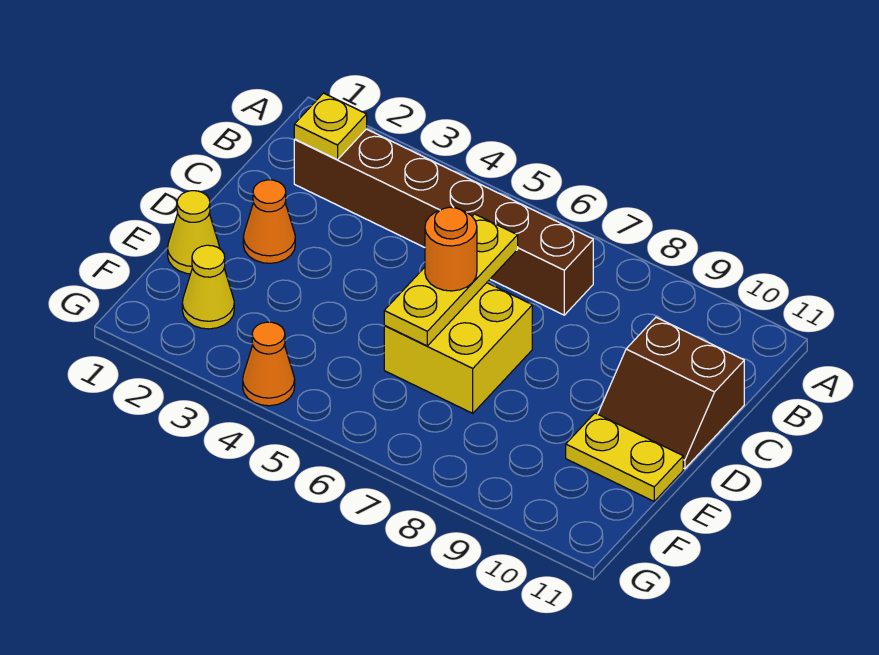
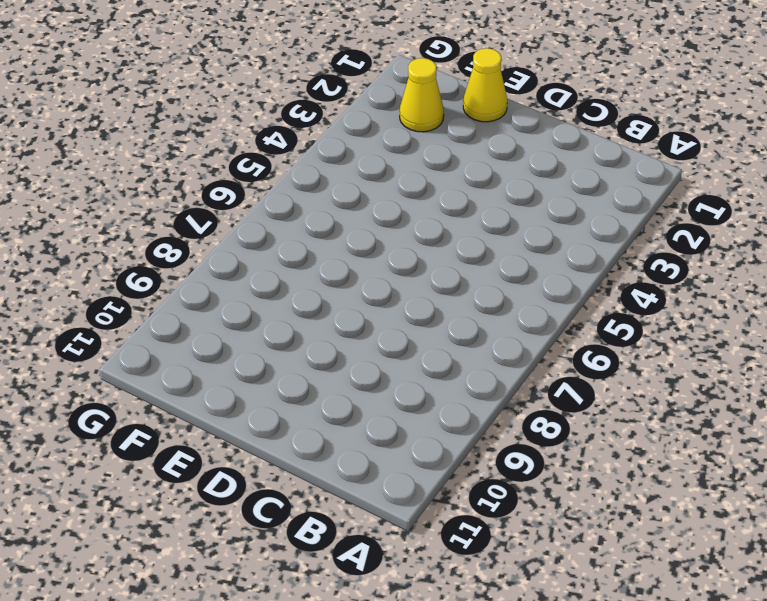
none -> brown brick B2:B7 level 1
none -> brown slope C10:D11 level 1 top C

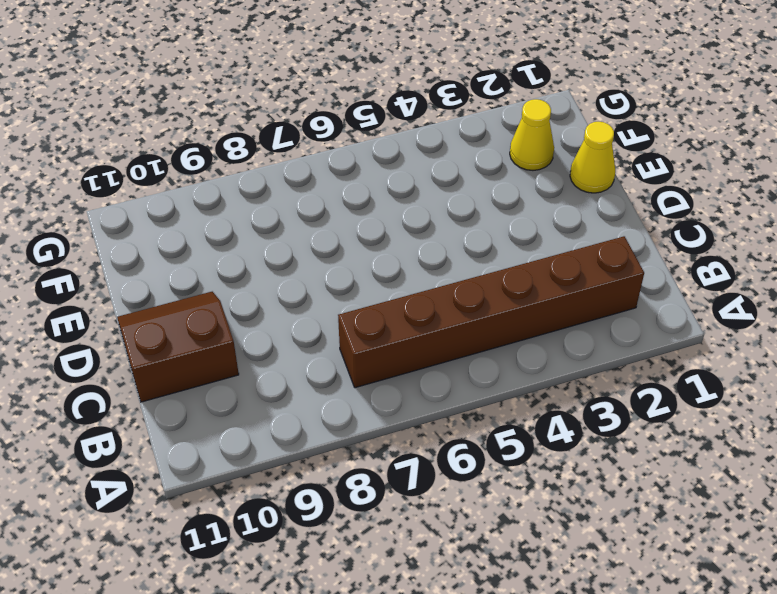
none -> orange cone D2 level 1
none -> yellow brick D6:E7 level 1

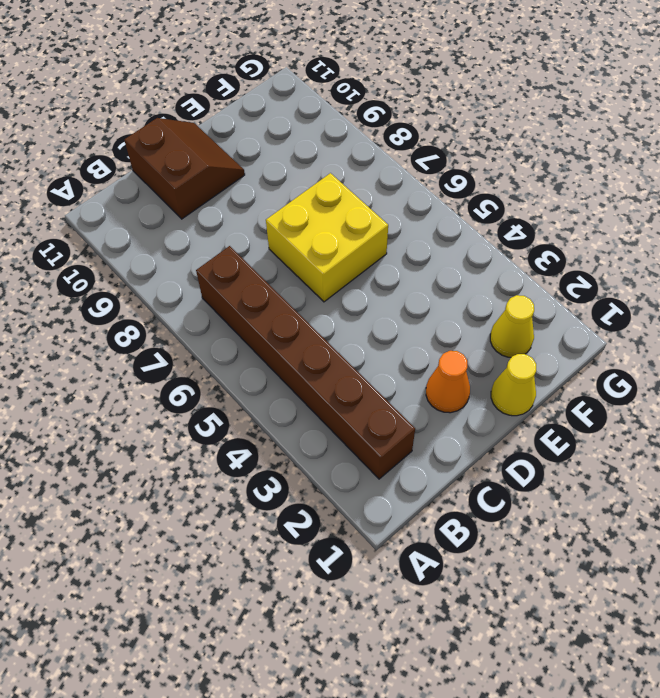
none -> yellow plate E10:E11 level 1
none -> orange cone G4 level 1

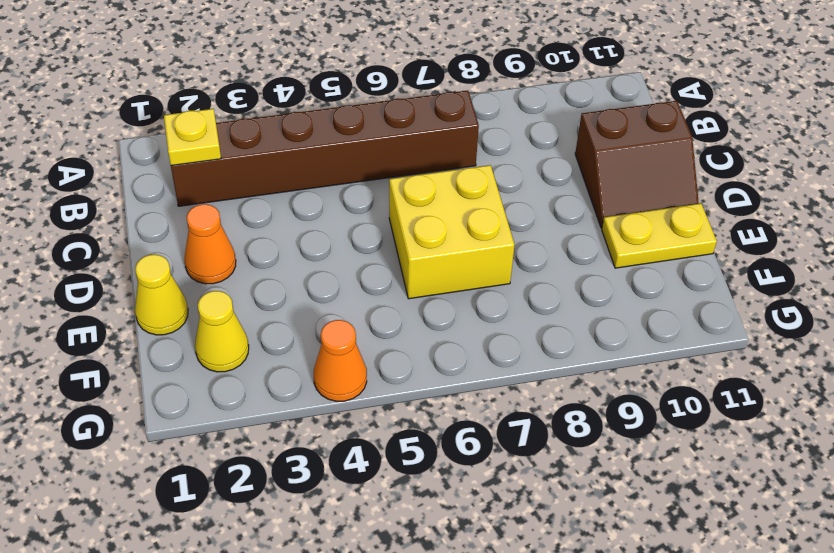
none -> yellow plate C6:E6 level 2
none -> orange round brick D6 level 3

